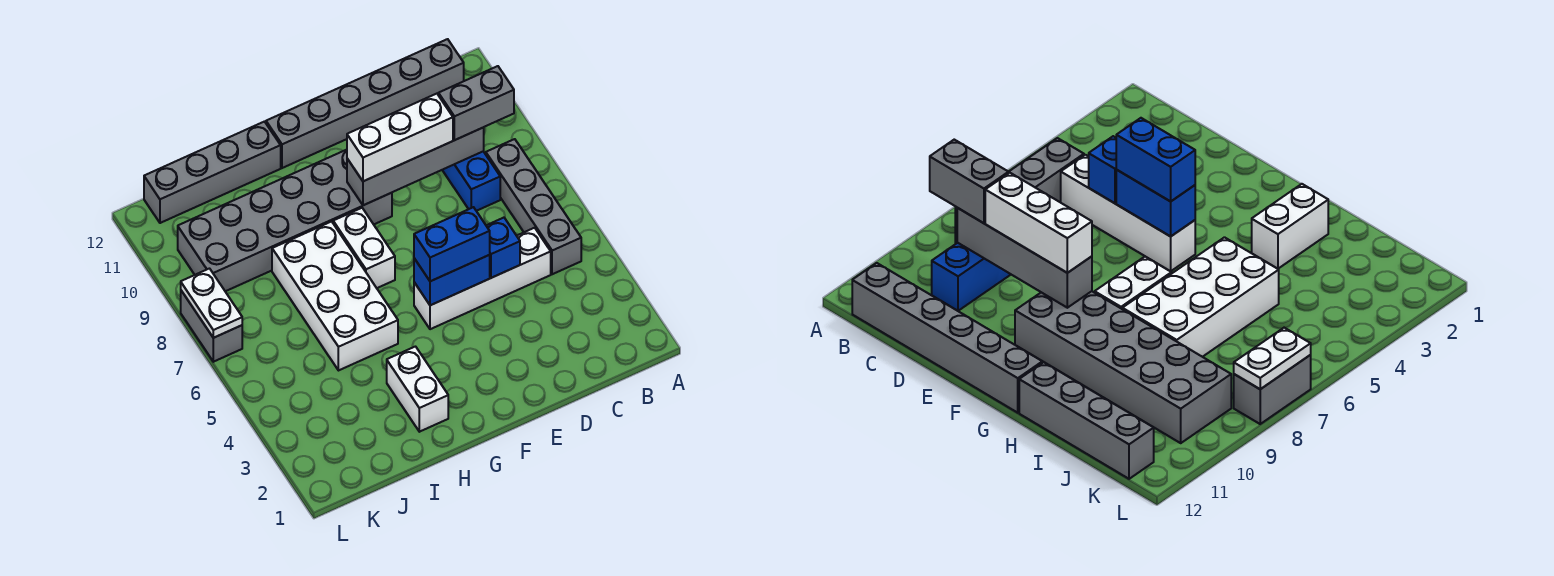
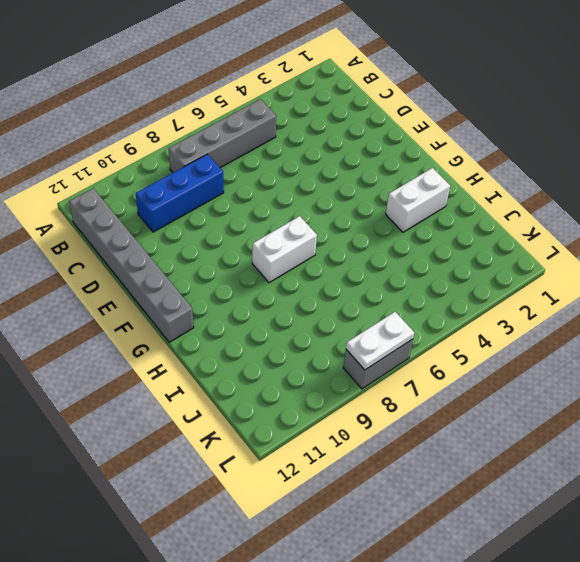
none -> white brick C5:F5 level 1
none -> grey brick F9:K10 level 1
none -> white brick H5:I8 level 1

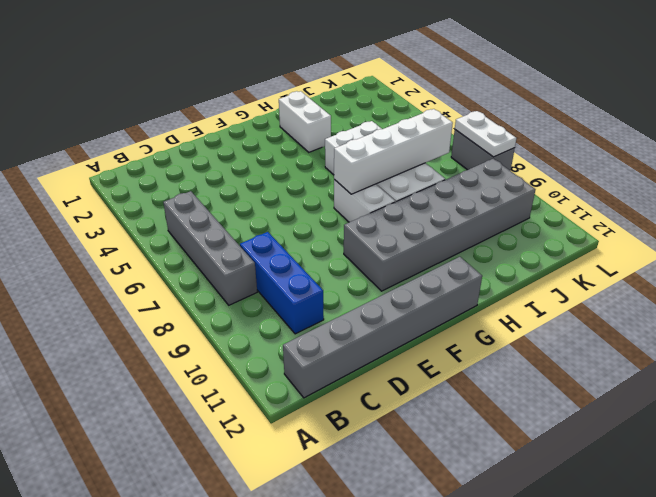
white brick G7:J7 level 2 -> white brick C5:F5 level 1
none -> grey brick H12:K12 level 1
none -> grey brick C9:F9 level 2
none -> blue brick D5 level 2

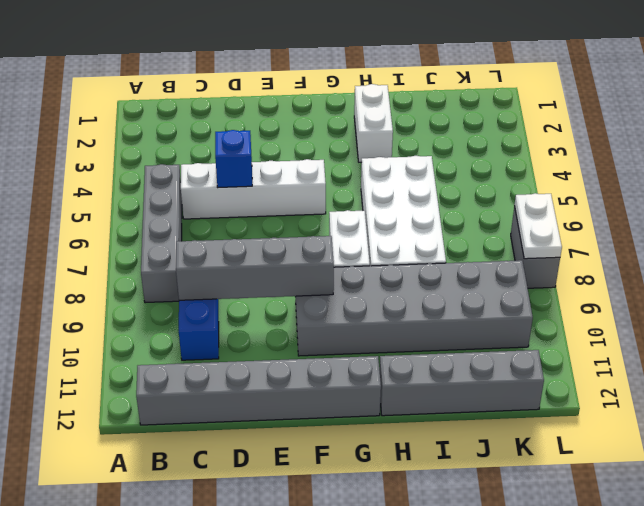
none -> blue brick E5:F5 level 2
none -> grey brick B9:C9 level 3
none -> white brick D9:F9 level 3

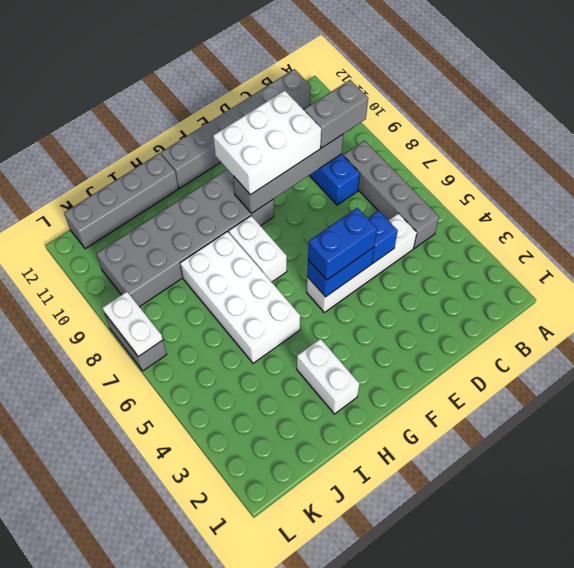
white brick D9:F10 level 3 -> white brick D9:F9 level 3

